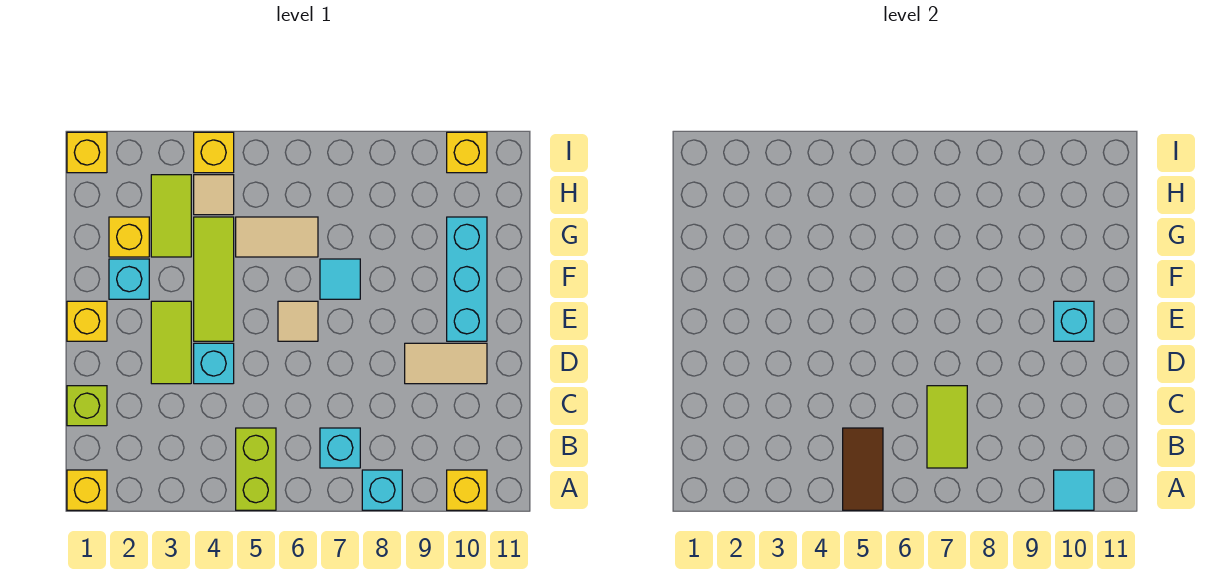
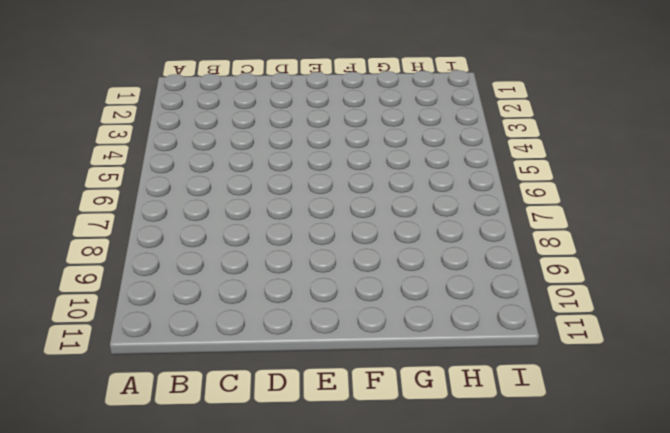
none -> yellow brick A1 level 1
none -> lime brick A5:B5 level 1
none -> cyan brick A8 level 1

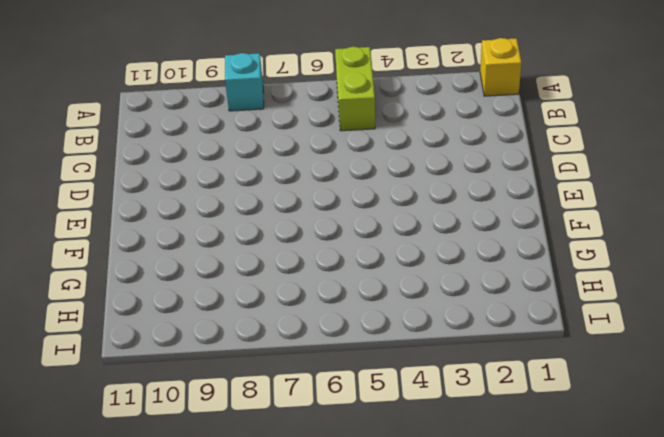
none -> yellow brick A10 level 1
none -> cyan brick B7 level 1
none -> lime brick C1 level 1

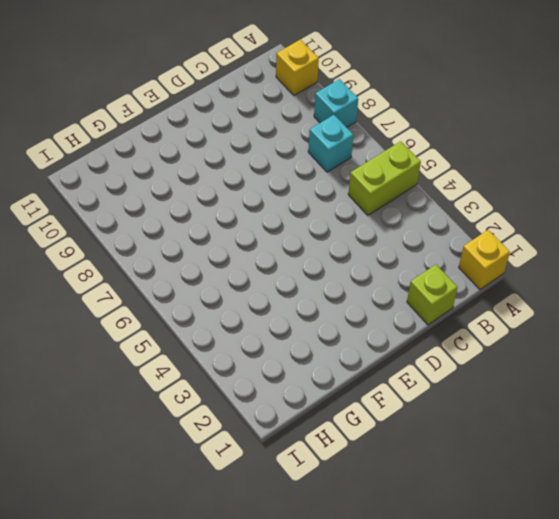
none -> lime tile D3:E3 level 1
none -> cyan brick D4 level 1
none -> tan tile D9:D10 level 1

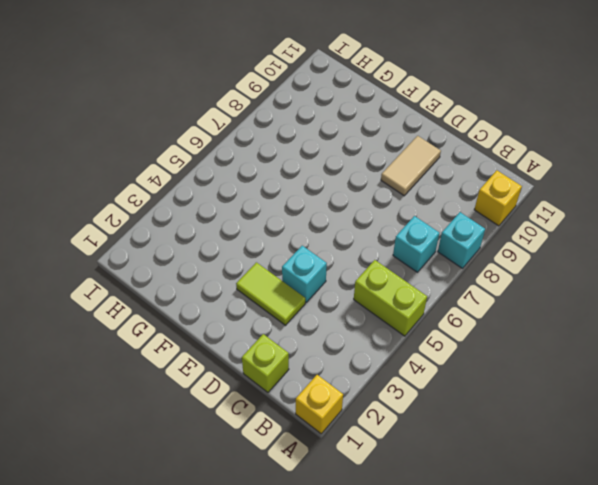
none -> yellow brick E1 level 1
none -> lime tile E4:G4 level 1
none -> tan tile E6 level 1

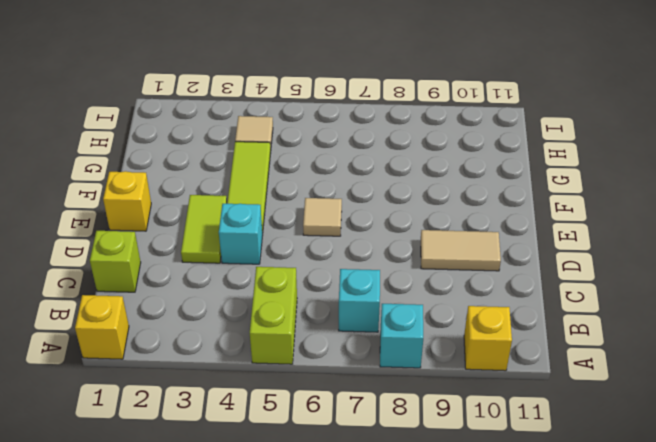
none -> cyan brick E10:G10 level 1
none -> cyan brick F2 level 1
none -> cyan tile F7 level 1

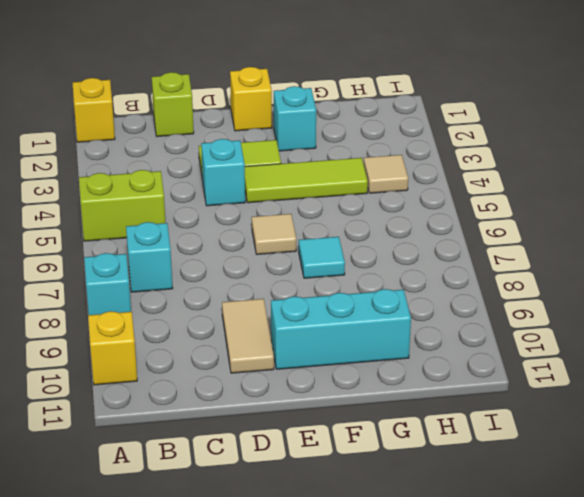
none -> yellow brick G2 level 1
none -> lime tile G3:H3 level 1
none -> tan tile G5:G6 level 1

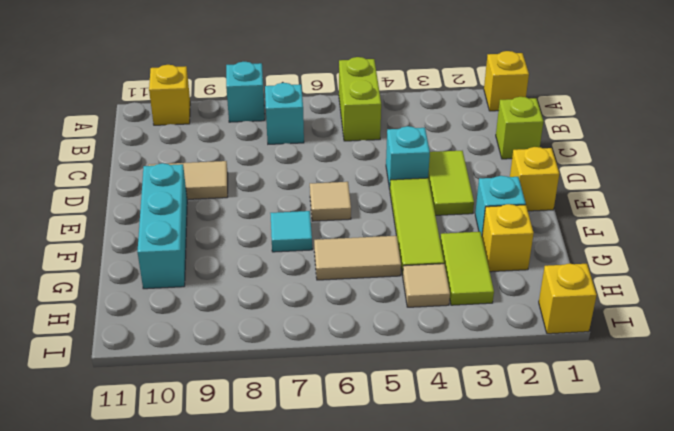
none -> yellow brick I4 level 1
none -> yellow brick I10 level 1
none -> brown tile A5:B5 level 2

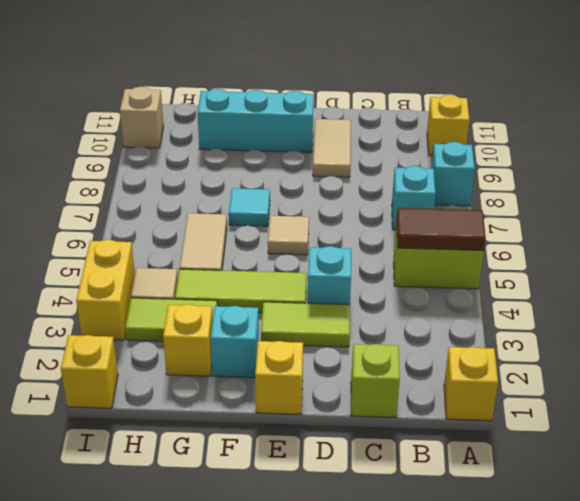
yellow brick I3:I4 level 1 -> yellow brick I4 level 1
tan brick I10 level 1 -> yellow brick I10 level 1
none -> cyan tile A10 level 2
none -> lime tile B7:C7 level 2
none -> cyan brick E10 level 2

